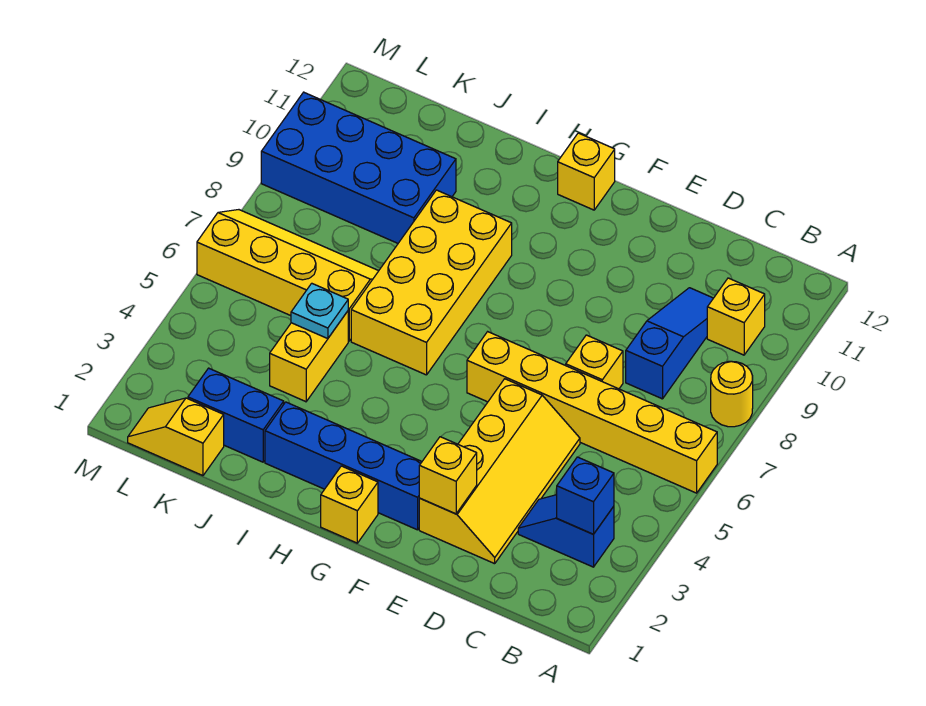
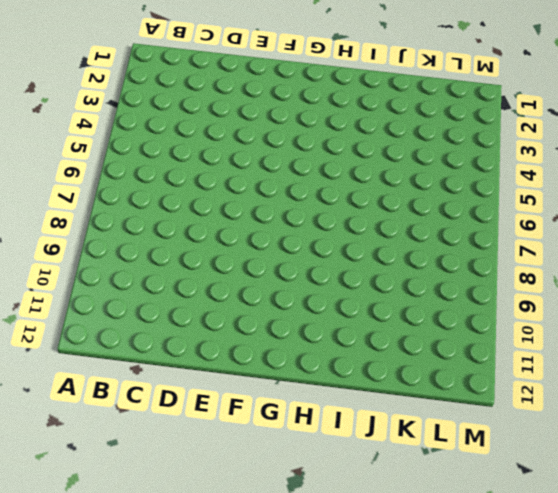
none -> yellow brick A6:F6 level 1
none -> yellow round brick A8 level 1
none -> blue slope B3:C3 level 1 top B

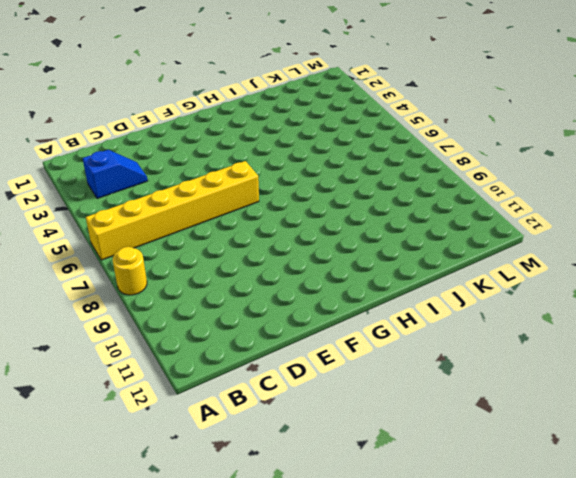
none -> yellow brick B10 level 1
none -> blue slope C8:C10 level 1 top 8
none -> yellow slope D2:E5 level 1 top E

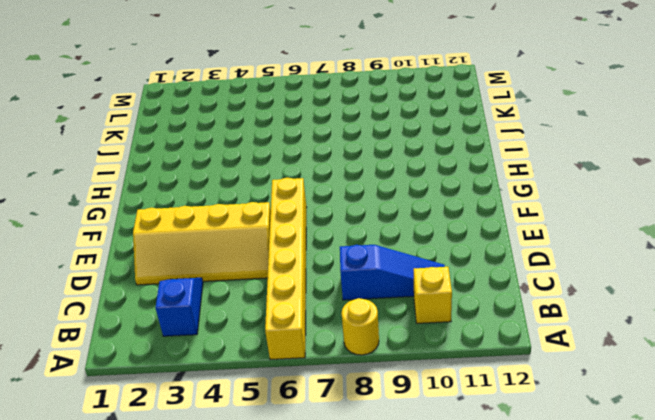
none -> yellow brick D7 level 1
none -> blue brick F2:I2 level 1
none -> yellow brick G1 level 1

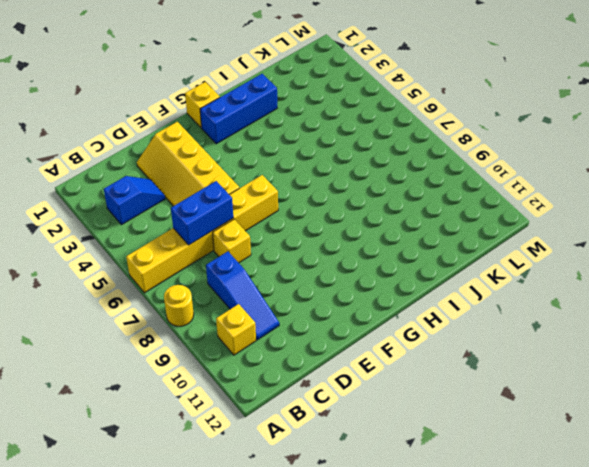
blue brick C6:D6 level 2 -> blue brick J2:K2 level 1
blue brick G2:I2 level 1 -> blue brick F2:I2 level 1
none -> yellow brick G12 level 1
none -> yellow brick H6:I9 level 1
none -> yellow brick J4:J5 level 1

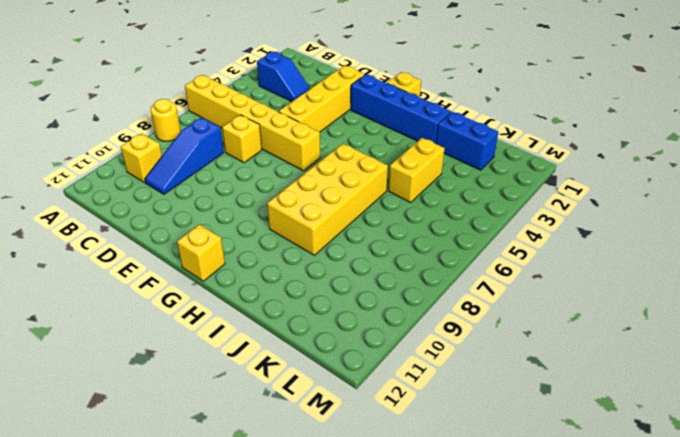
none -> yellow slope J6:M7 level 1 top 6
none -> blue brick J9:M10 level 1
none -> yellow slope K1:L1 level 1 top K

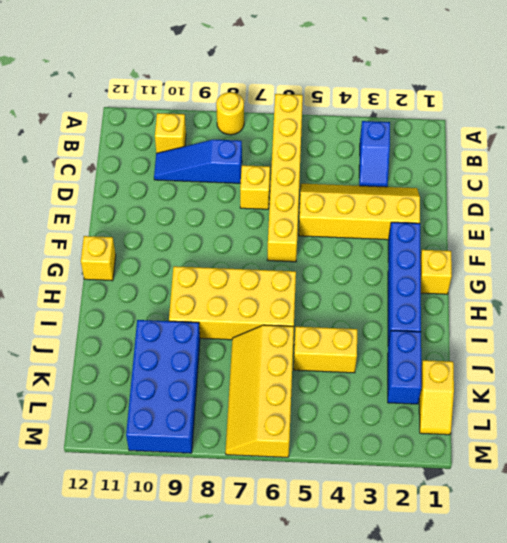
none -> blue brick B3 level 2
none -> yellow brick E2 level 2
none -> cyan plate J5 level 2

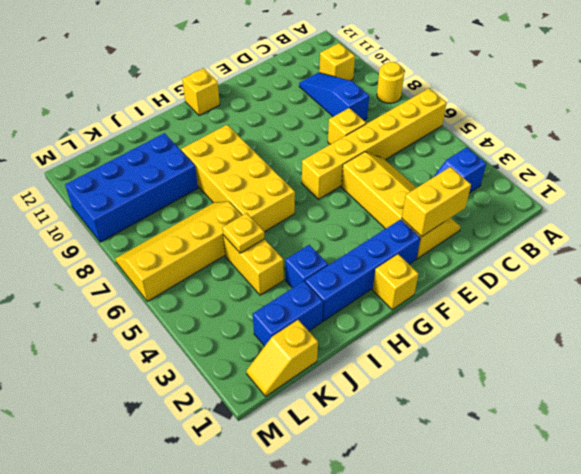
yellow brick D2:E2 level 2 -> yellow brick E2 level 2
blue brick I3 level 1 -> blue brick B3 level 2
yellow plate J5 level 2 -> cyan plate J5 level 2

